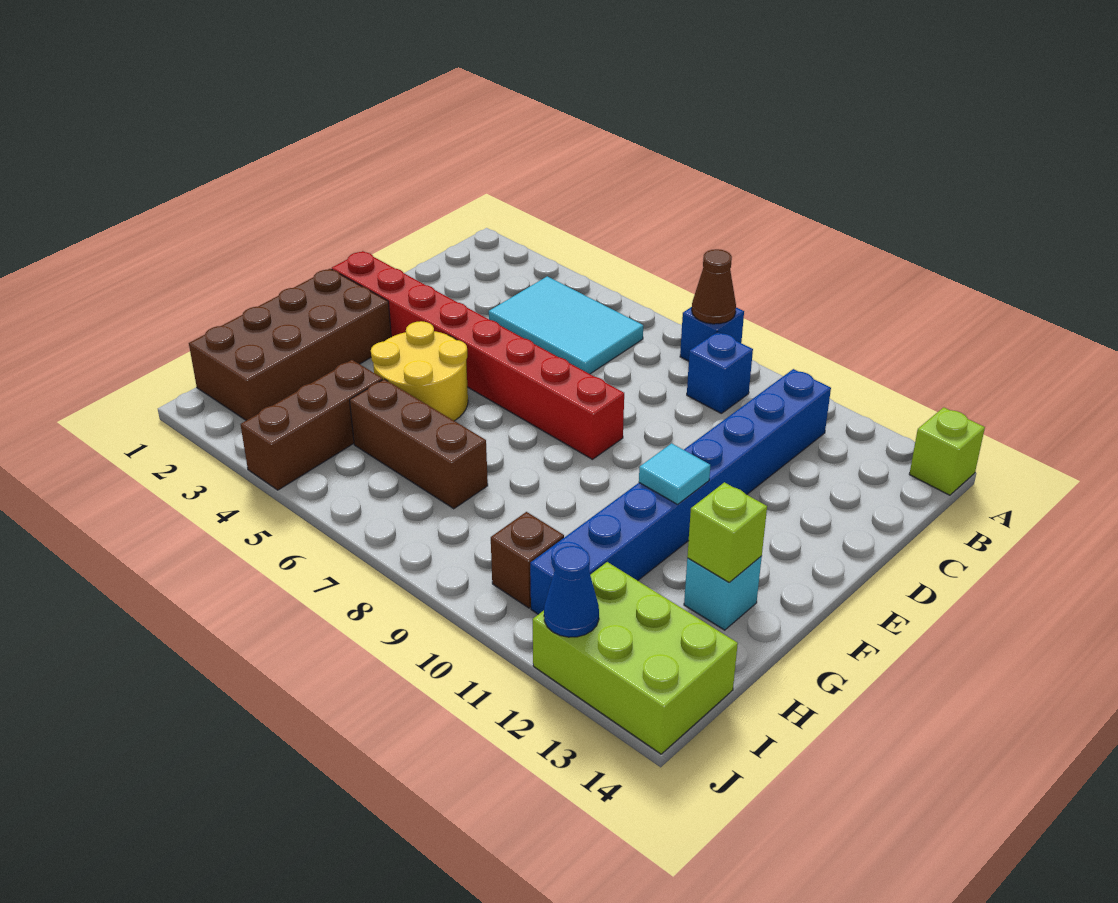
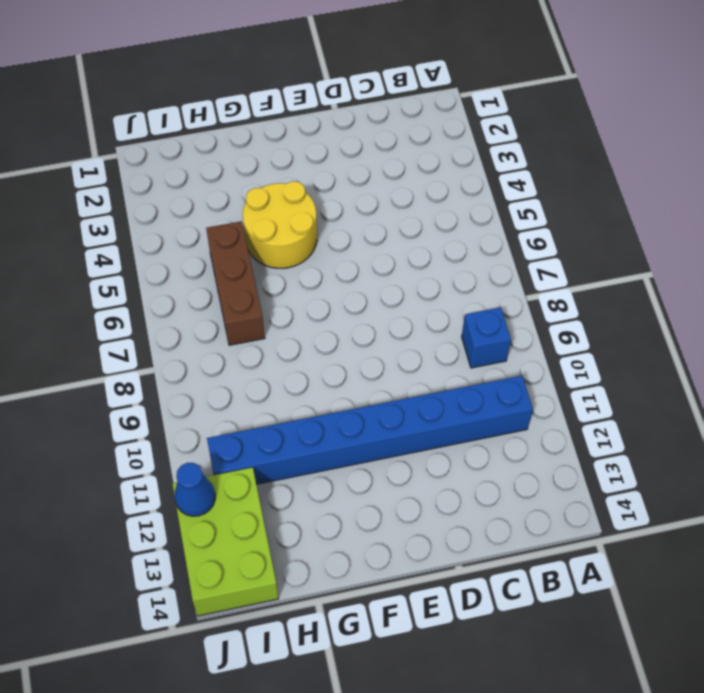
none -> blue brick A8 level 1
none -> lime brick A14 level 1
none -> cyan tile B4:C6 level 1

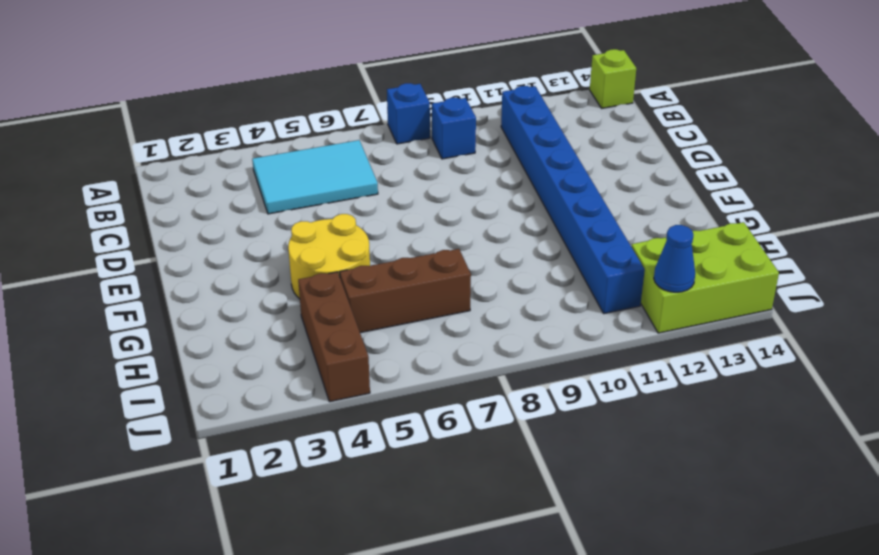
none -> red brick E1:E8 level 1
none -> brown brick F1:I2 level 1
none -> cyan brick G13 level 1

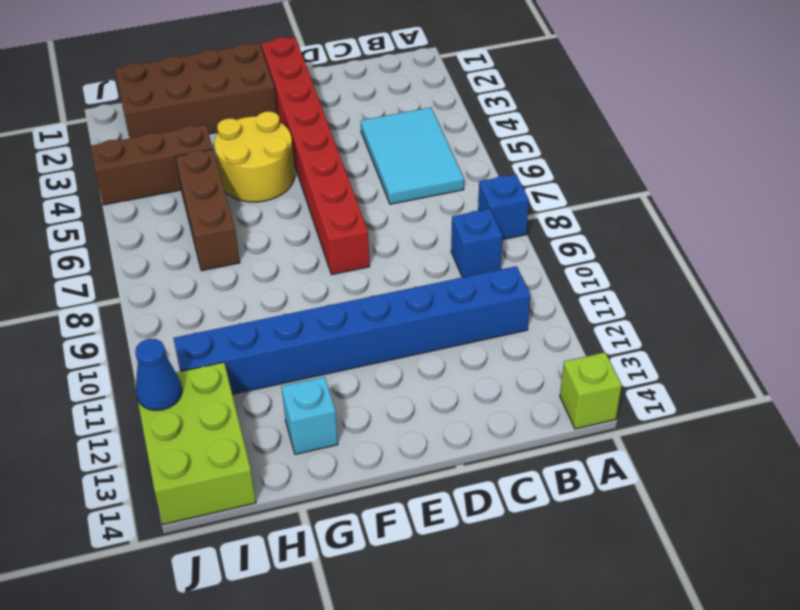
none -> brown brick I10 level 1
none -> brown cone A8 level 2
none -> cyan tile F11 level 2

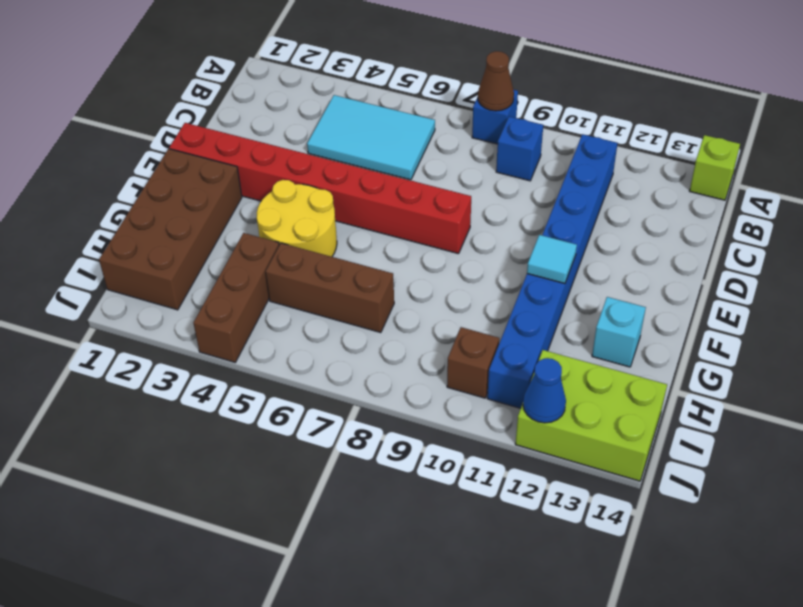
none -> lime brick G13 level 2

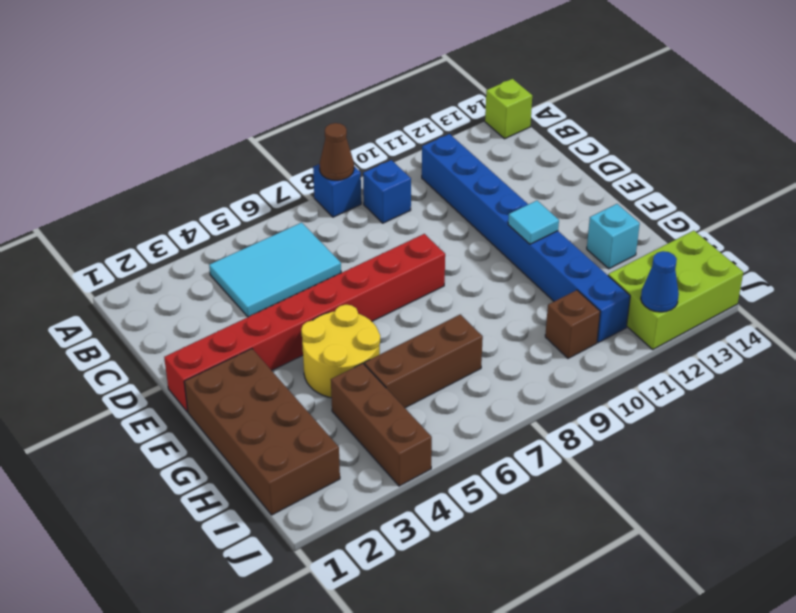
none -> lime brick G13 level 2

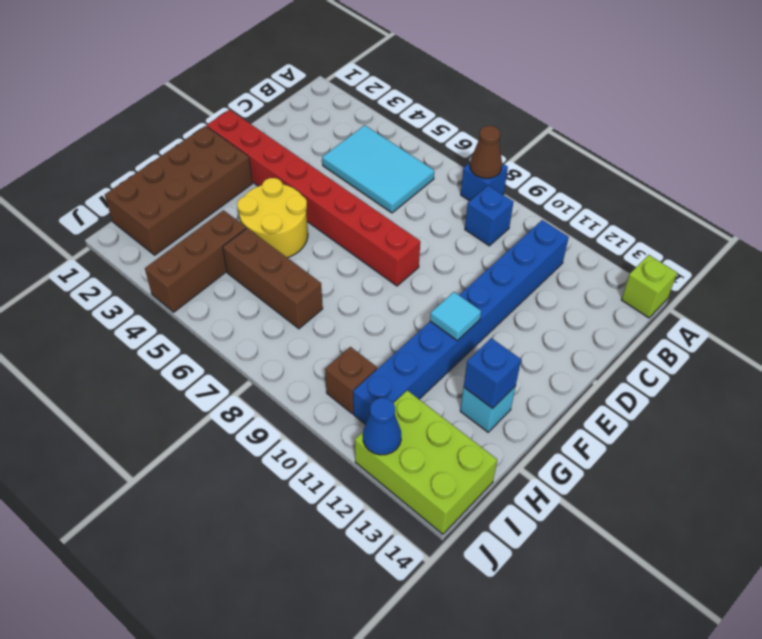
blue brick G13 level 2 -> lime brick G13 level 2

